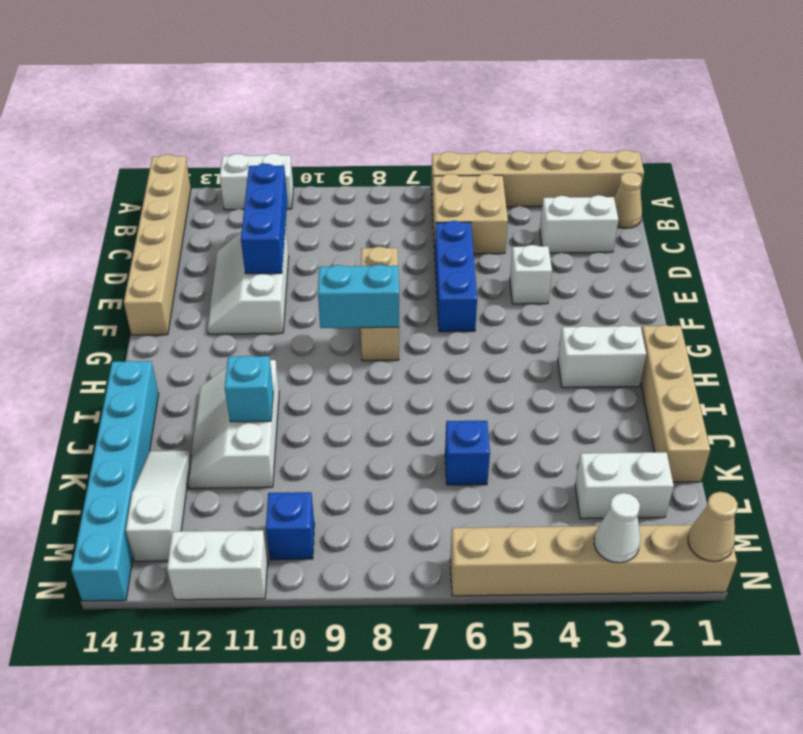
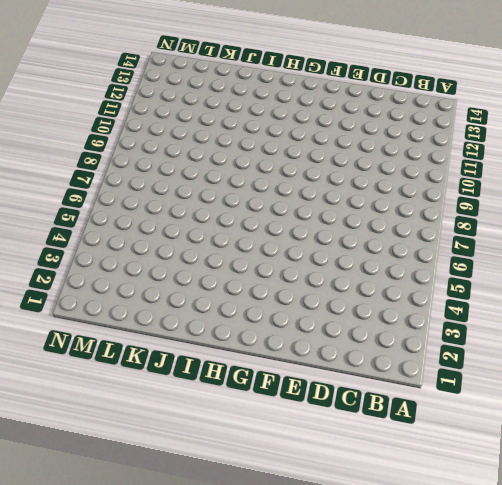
none -> tan brick A1:A6 level 1
none -> white brick A11:A12 level 1
none -> tan brick A14:F14 level 1

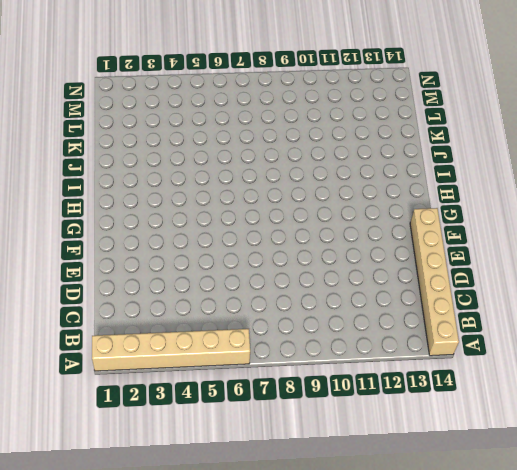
none -> white brick A11:A12 level 1
none -> tan cone B1 level 1
none -> tan brick B5:C6 level 1

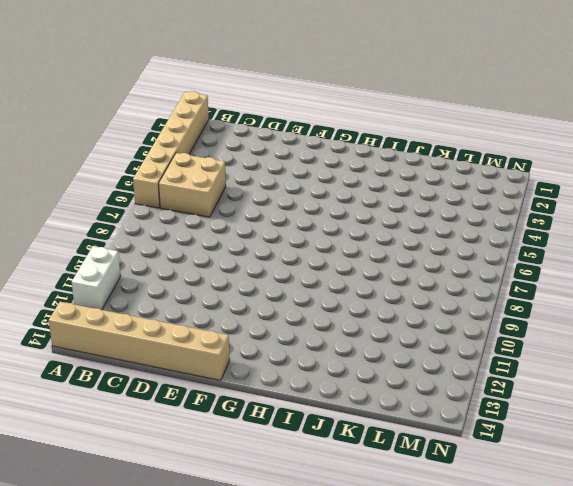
none -> tan cone B1 level 1
none -> white brick C2:C3 level 1
none -> blue brick D6:F6 level 1

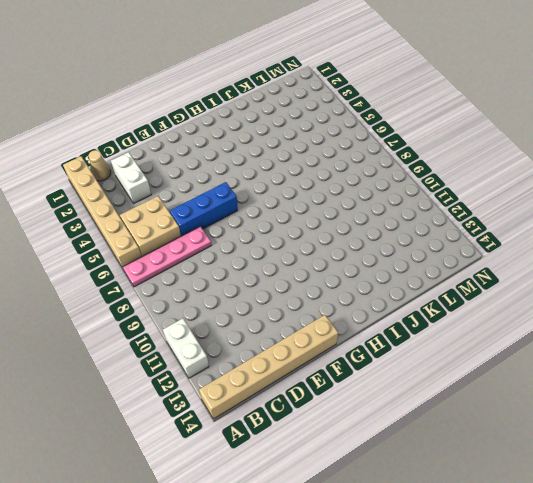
pink plate A7:D7 level 1 -> none
none -> white slope D11:F12 level 1 top 11
none -> white brick E4 level 1
none -> tan brick E8:G8 level 1

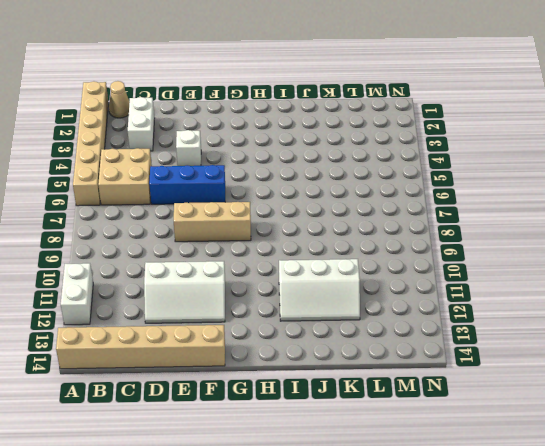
none -> tan brick H1:K1 level 1
none -> white brick H2:H3 level 1
none -> cyan brick I14:N14 level 1

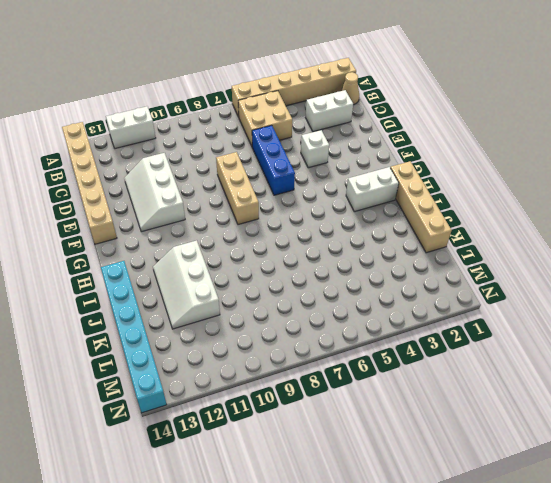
none -> blue brick K6 level 1
none -> white slope K13:M13 level 1 top M
none -> white brick L2:L3 level 1

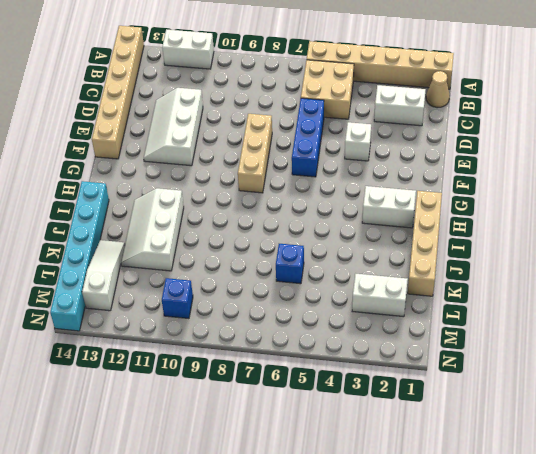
none -> tan brick N1:N6 level 1
none -> white brick N11:N12 level 1
none -> blue brick C11:E11 level 2

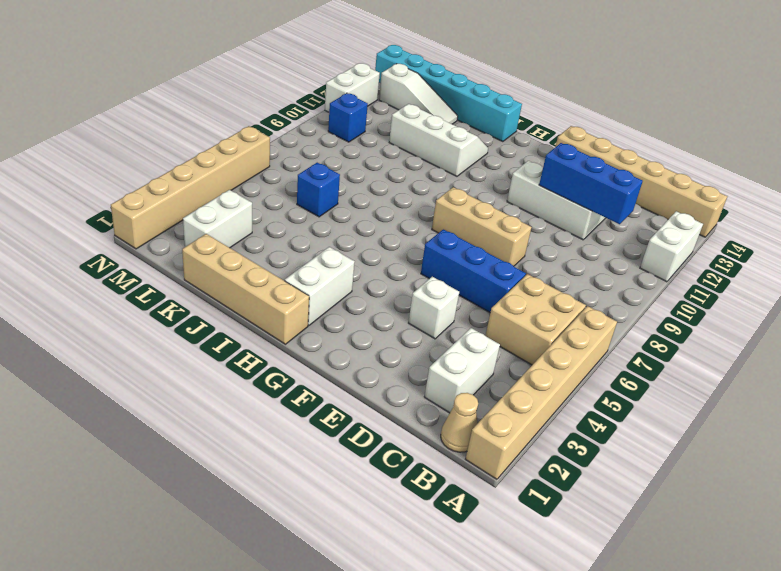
none -> cyan brick G8:G9 level 2
none -> cyan brick J11 level 2
none -> tan cone N1 level 2

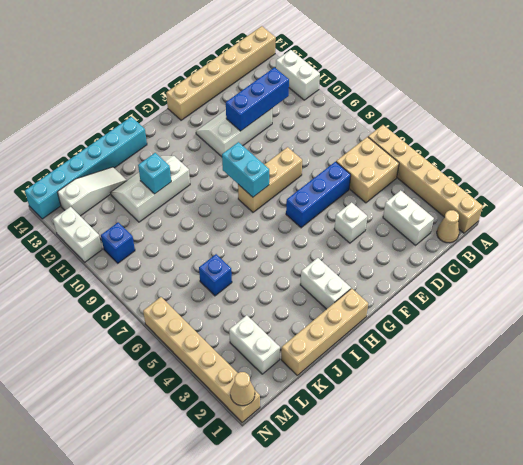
none -> white cone N3 level 2

